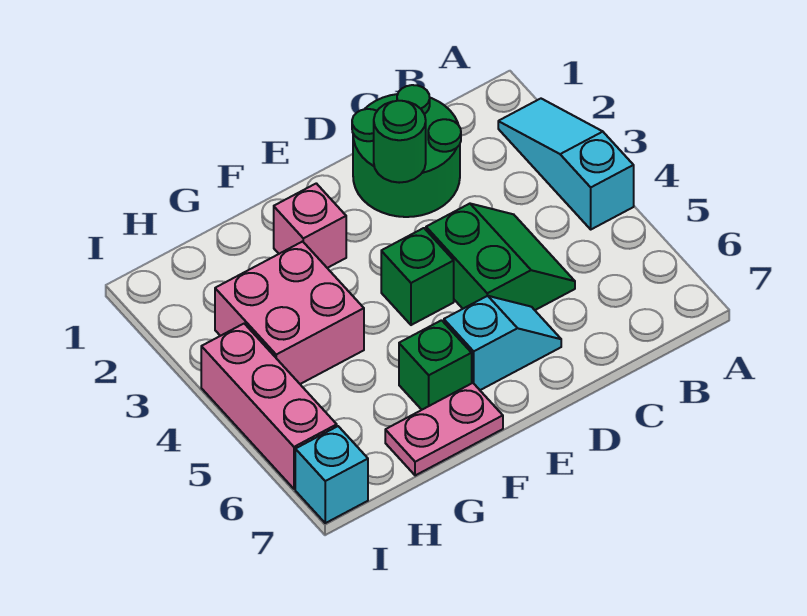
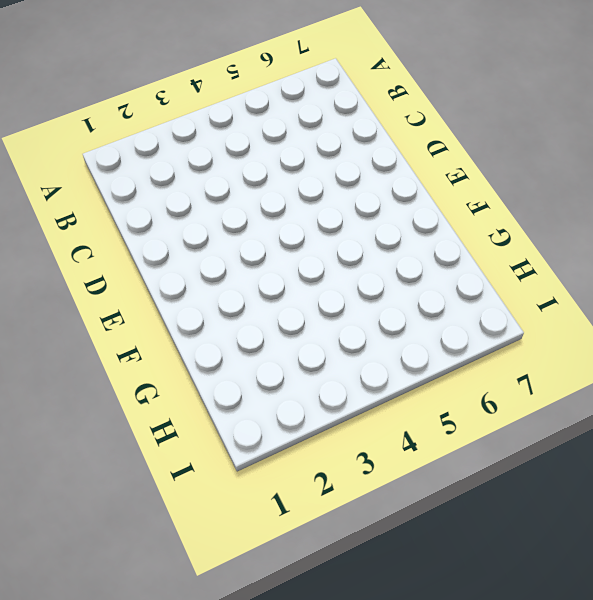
none -> cyan slope A2:A4 level 1 top 4
none -> green round brick C1:D2 level 1
none -> green slope C4:D5 level 1 top D

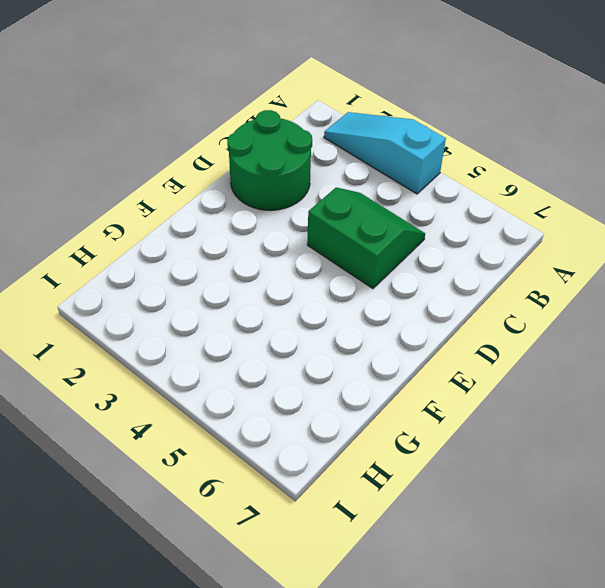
none -> cyan slope D6:E6 level 1 top E
none -> green brick E4 level 1
none -> pink brick F2 level 1

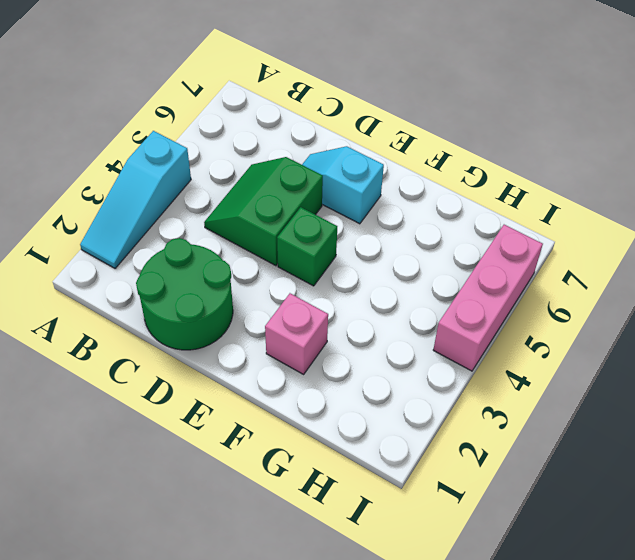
none -> green brick F6 level 1
none -> pink plate F7:G7 level 1
none -> pink brick G3:H4 level 1

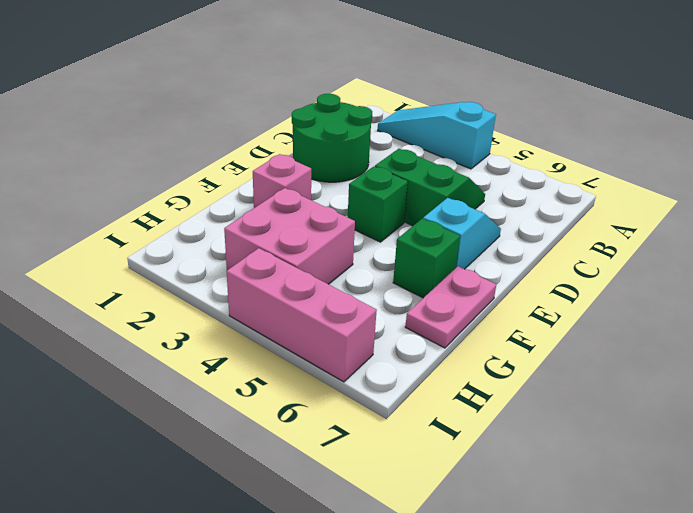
none -> cyan brick I7 level 1
none -> green round brick D2 level 2

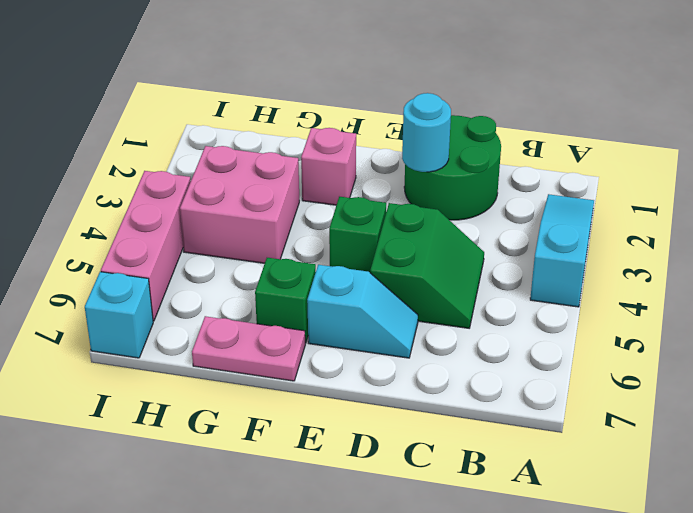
cyan round brick D2 level 2 -> green round brick D2 level 2

